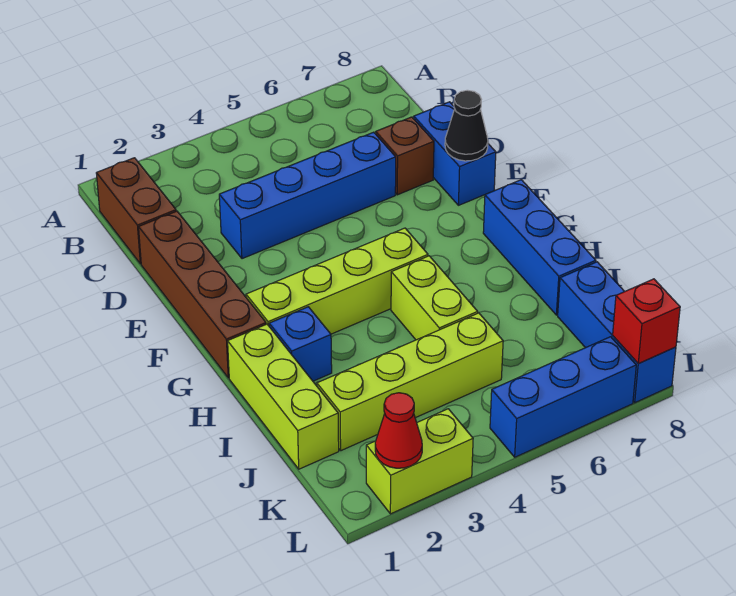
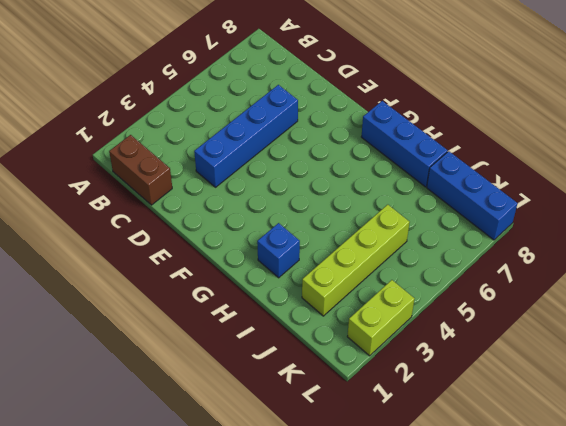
none -> brown brick D1:G1 level 1
none -> brown brick D7 level 1
none -> blue brick D8:E8 level 1

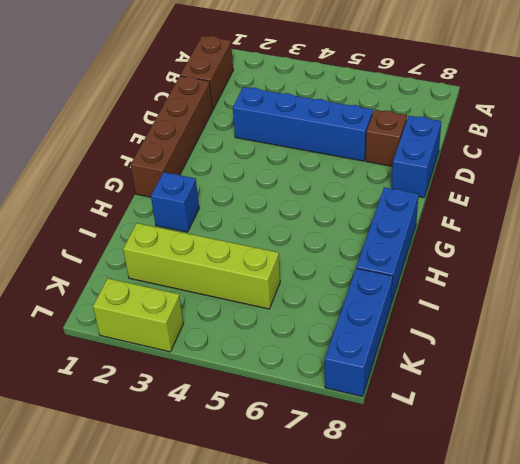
none -> lime brick G2:G5 level 1
none -> lime brick H1:J1 level 1
none -> lime brick H5:I5 level 1

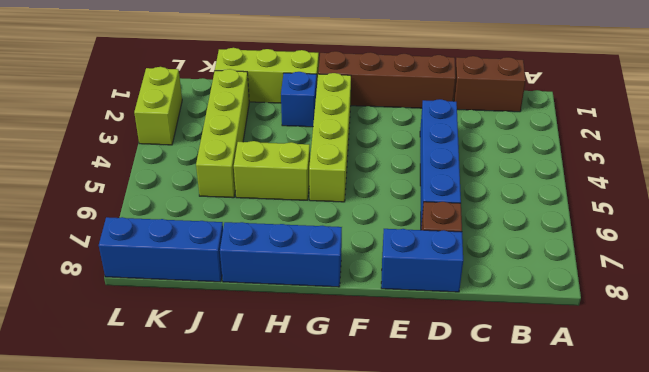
none -> blue brick L5:L7 level 1
none -> black cone E8 level 2
none -> red cone L2 level 2

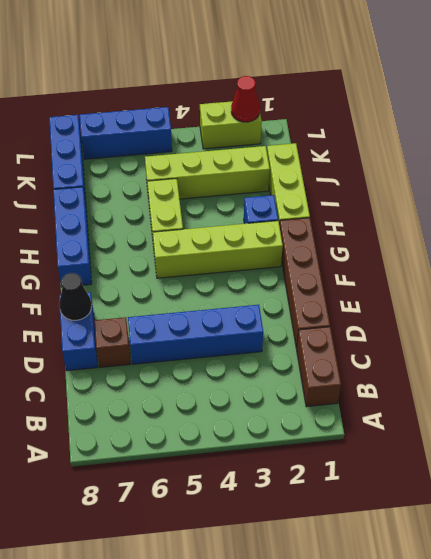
none -> red brick L8 level 2

